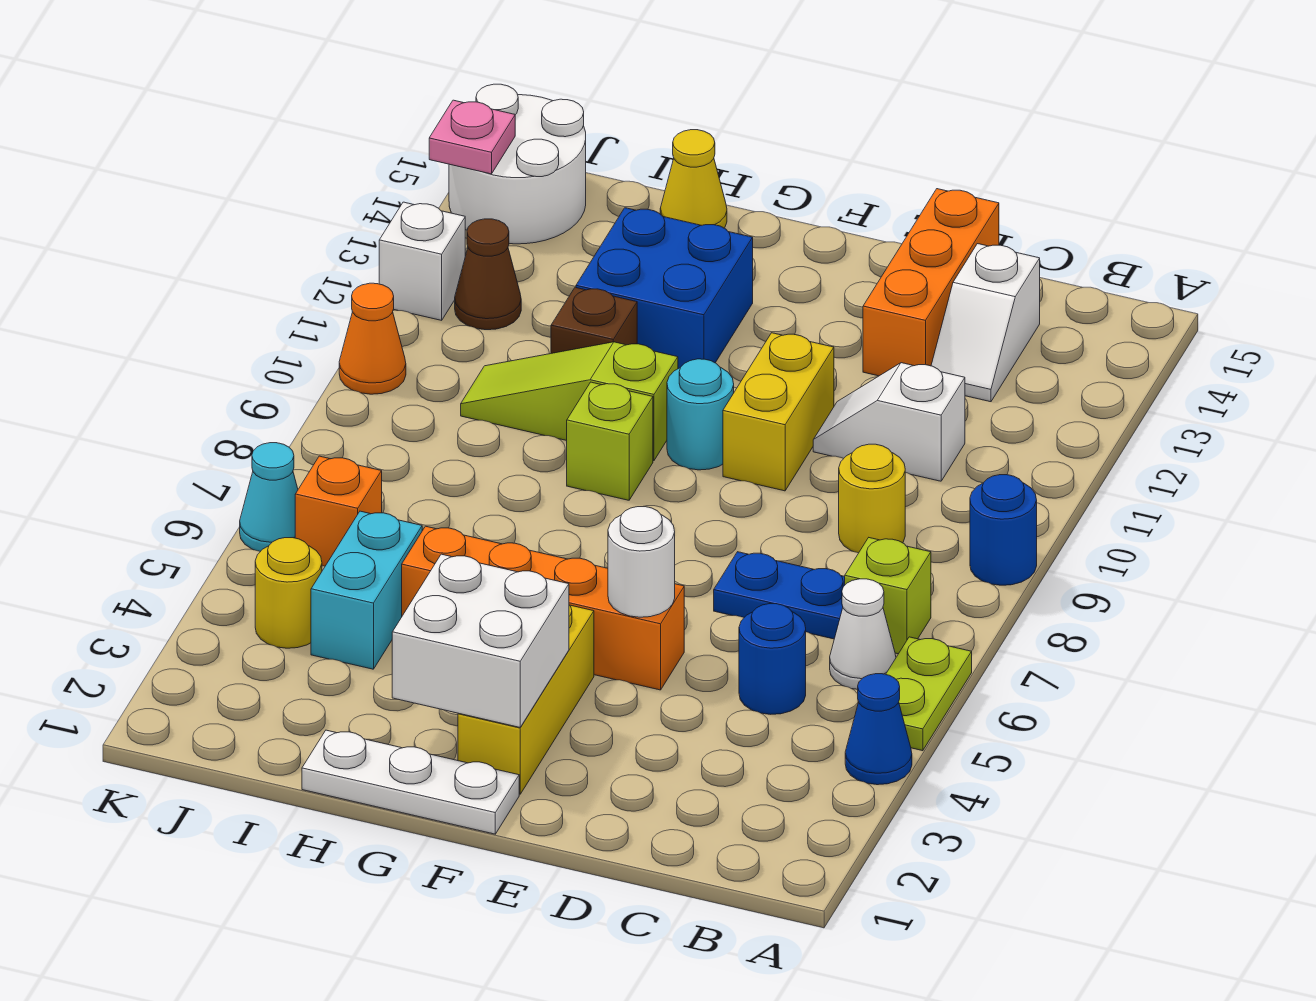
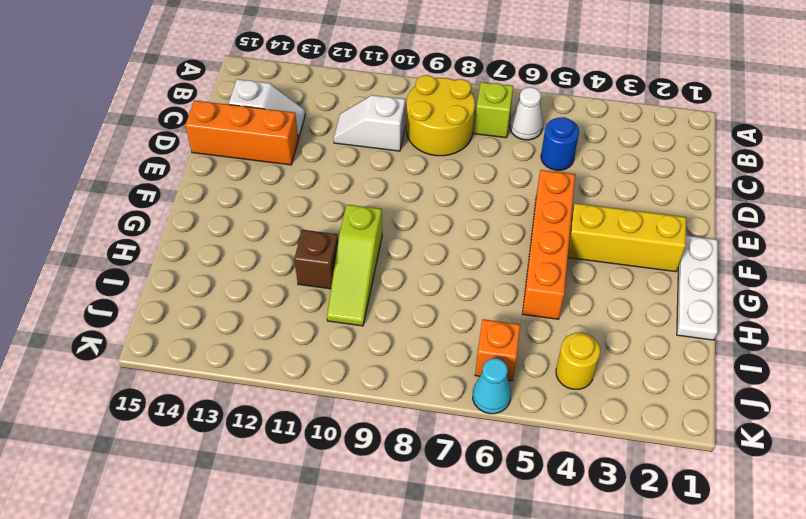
yellow round brick B8:C9 level 1 -> yellow round brick C9 level 1
white slope C10:C11 level 1 top 10 -> white slope C11:D11 level 1 top C
none -> blue cone A4 level 1
none -> lime plate A5:A6 level 1
none -> blue round brick A9 level 1
none -> blue plate C7:D7 level 1

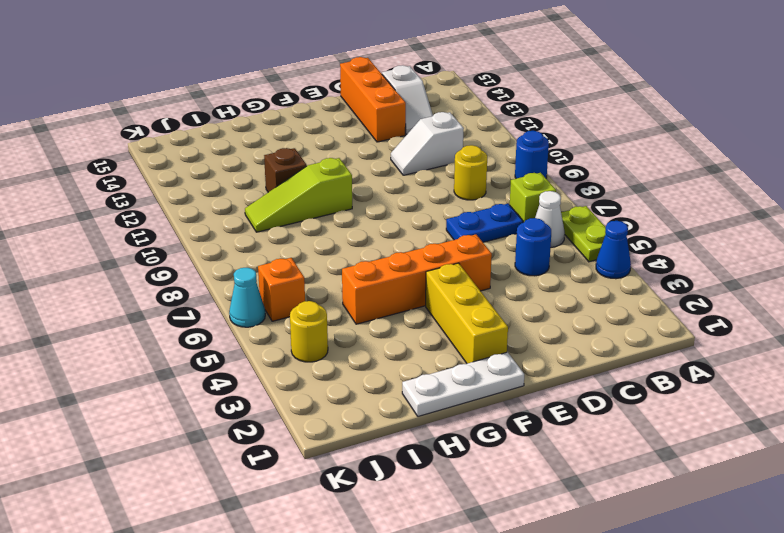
none -> yellow brick E10:E11 level 1
none -> cyan round brick F10 level 1
none -> lime brick G9 level 1
none -> blue brick G12:H13 level 1

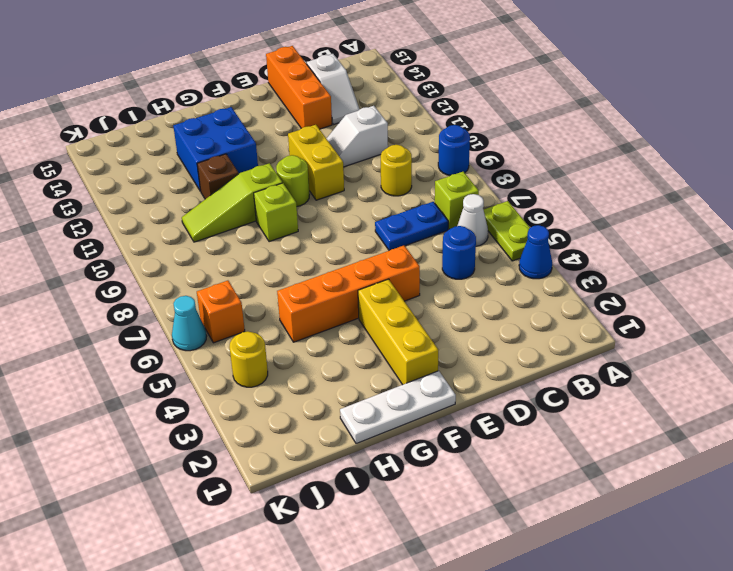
lime round brick F10 level 1 -> cyan round brick F10 level 1
none -> yellow cone H15 level 1
none -> cyan brick I4:I5 level 1
none -> brown cone J12 level 1
none -> white round brick J14:K15 level 1

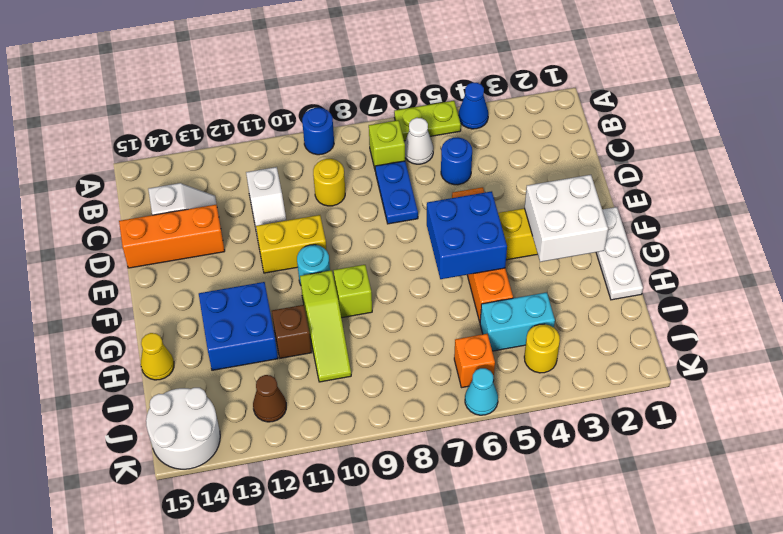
blue brick F5:G6 level 2 -> none
none -> orange cone K10 level 1
none -> white brick K12 level 1
none -> white round brick E5 level 2
none -> pink plate K14 level 2

